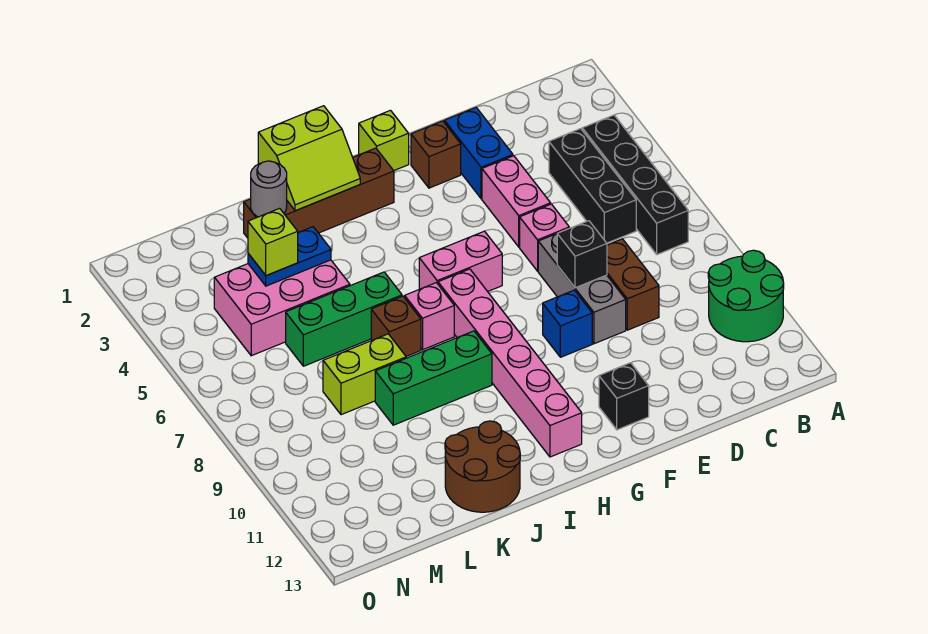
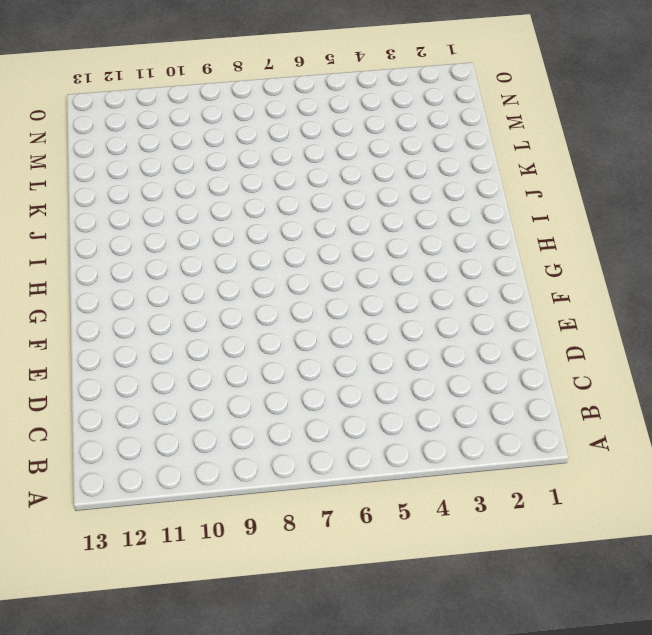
none -> green round brick A10:B11 level 1
none -> black brick B4:B7 level 1
none -> black brick C4:C6 level 1

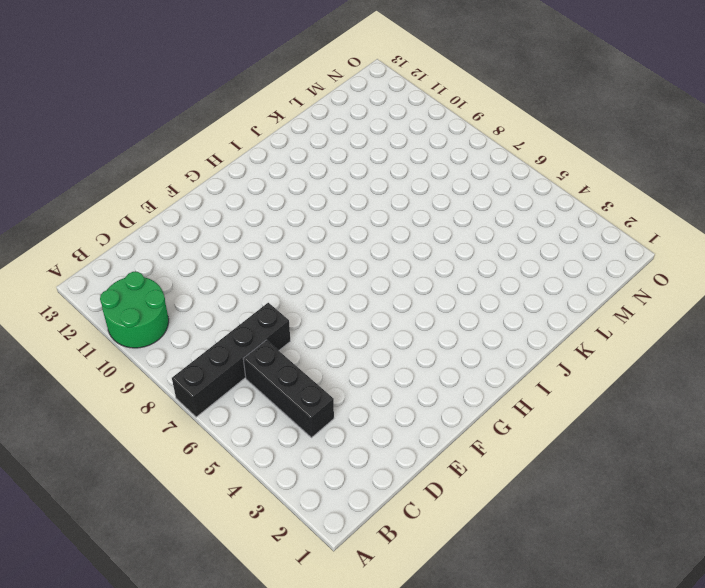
black brick A7:D7 level 1 -> black brick B4:B7 level 1
none -> brown brick D8:D9 level 1
none -> blue brick E2:E3 level 1
none -> pink brick E4:E5 level 1

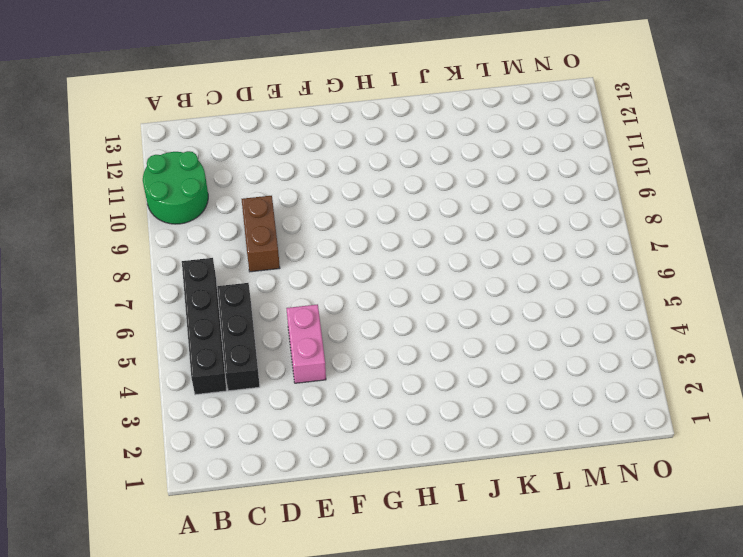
none -> blue brick E2:E3 level 1
none -> pink brick E6 level 1
none -> grey brick E7:E9 level 1

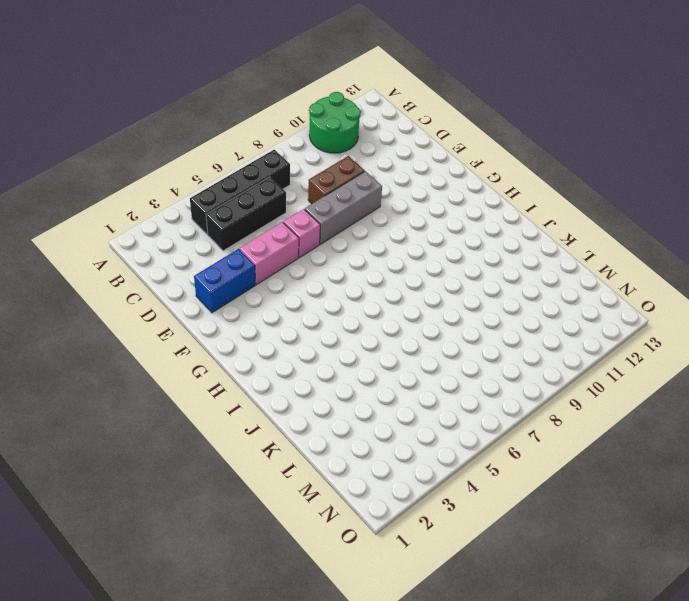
none -> brown brick F2 level 1
none -> blue brick F9 level 1
none -> black brick F12 level 1

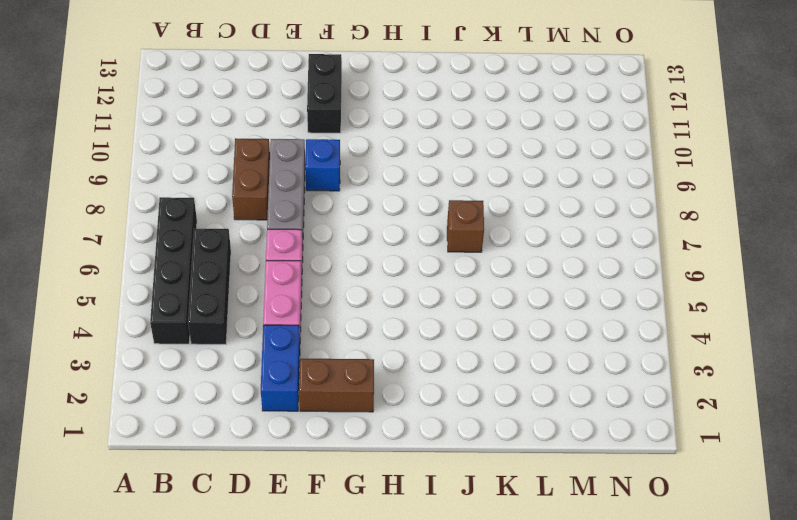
brown brick F2:G2 level 1 -> brown brick F2 level 1
black brick F11:F12 level 1 -> black brick F12 level 1
none -> green round brick A10:B11 level 1
none -> lime brick G1 level 1
none -> pink brick G6:H6 level 1

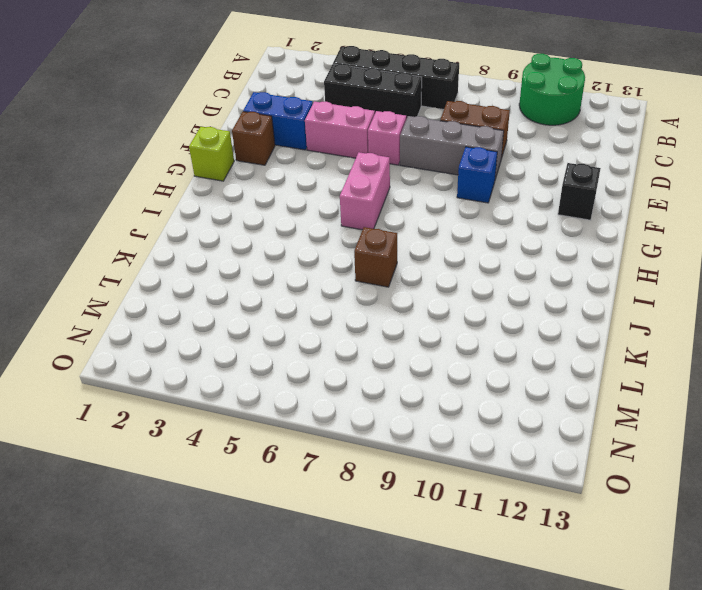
none -> brown brick H2:K2 level 1
none -> pink brick H7:H12 level 1
none -> pink brick I7 level 1

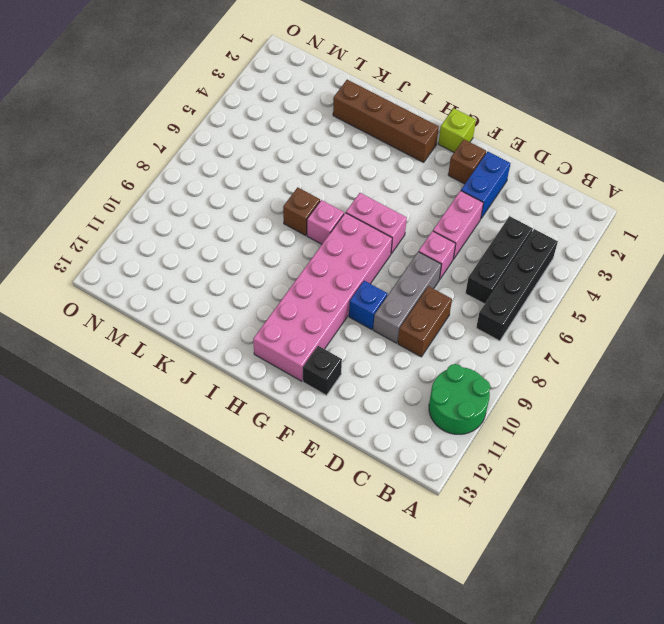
pink brick G7:H12 level 1 -> pink brick H7:H12 level 1
none -> green brick I9:K9 level 1
none -> green brick J6:L6 level 1
none -> brown round brick J12:K13 level 1

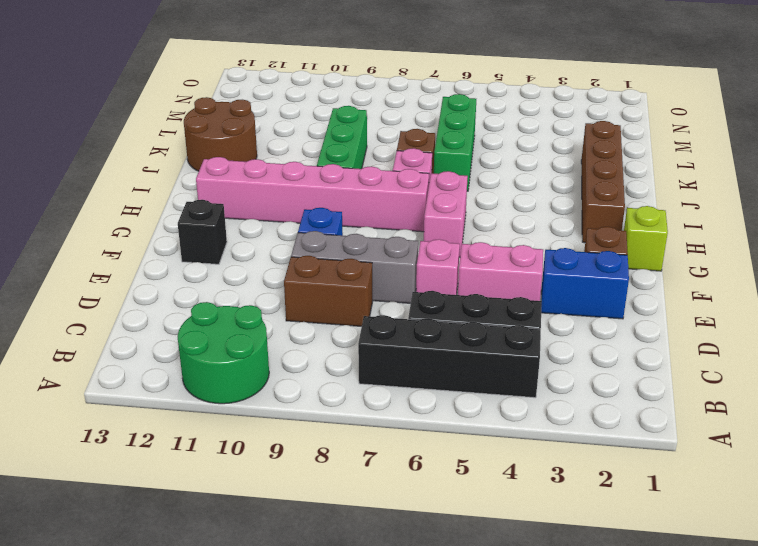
none -> pink brick K4:M5 level 1
none -> lime brick K8:L8 level 1
none -> black brick E8 level 2

